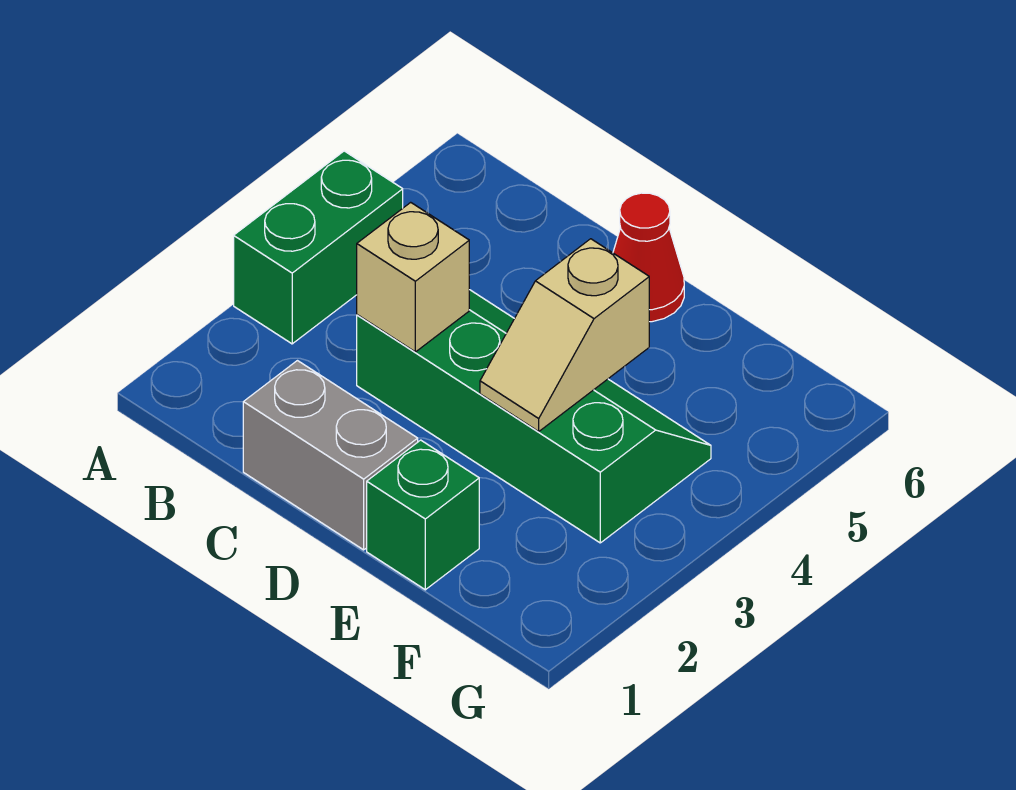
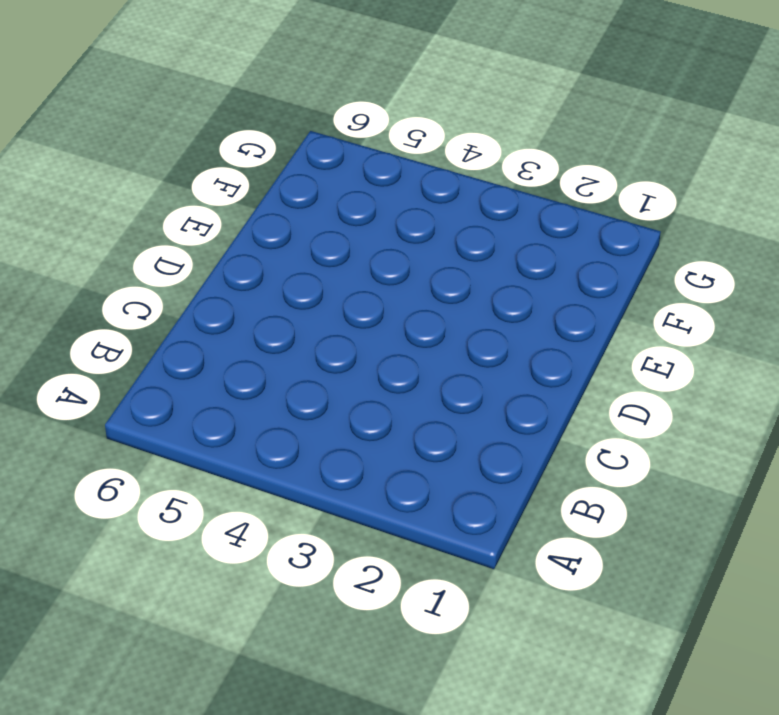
none -> green brick A3:A4 level 1
none -> grey brick C1:D1 level 1

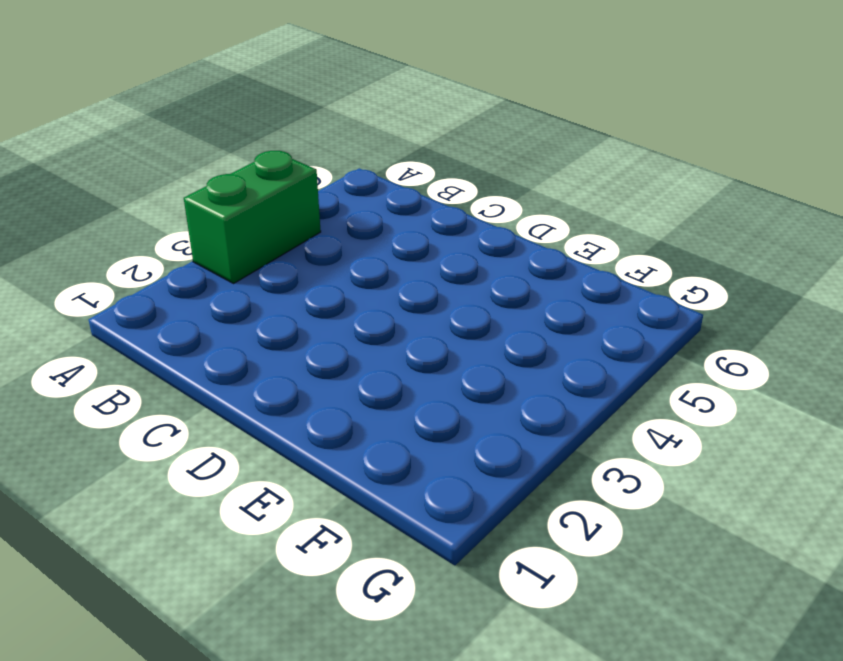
none -> grey brick C1:D1 level 1
none -> green slope C3:F4 level 1 top 3

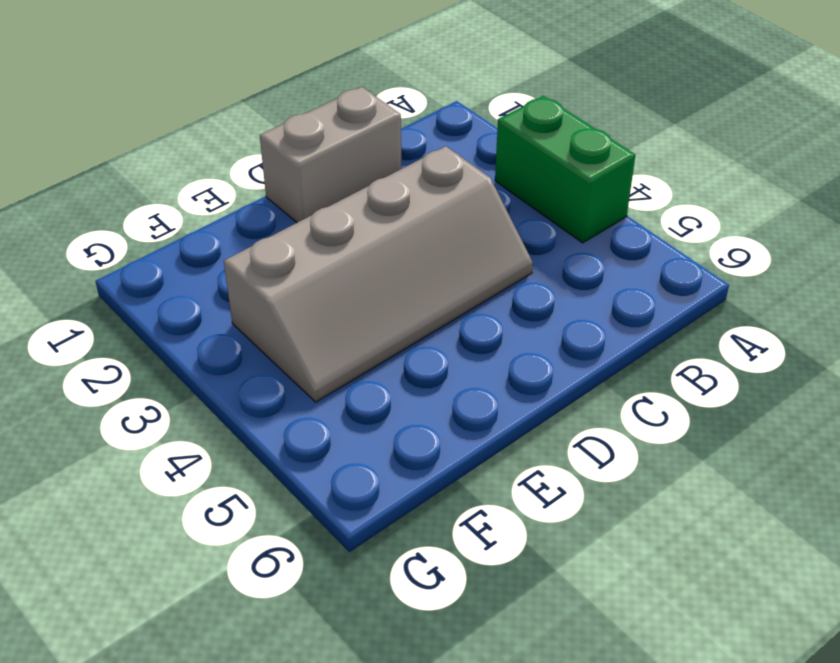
grey slope C3:F4 level 1 top 3 -> green slope C3:F4 level 1 top 3
none -> red cone D6 level 1
none -> green brick E1 level 1

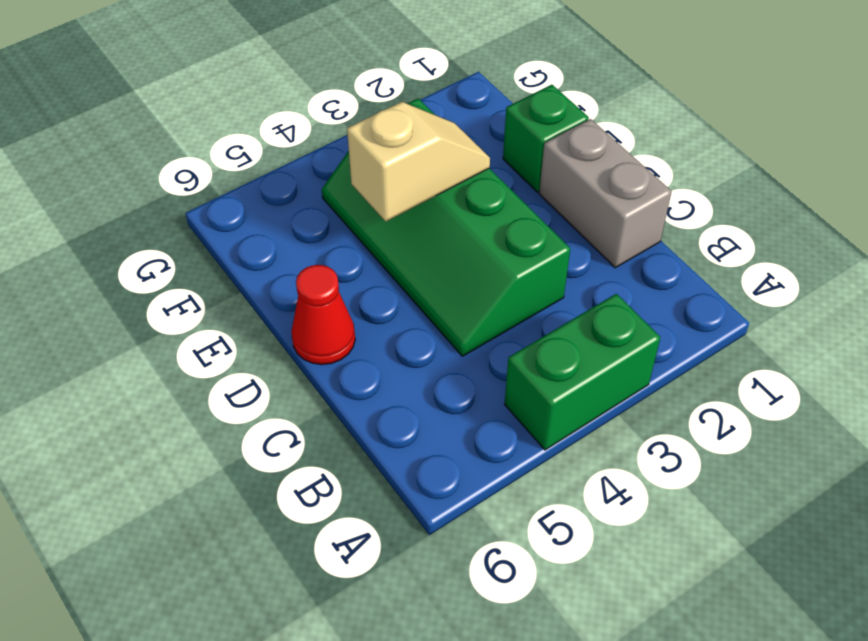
none -> tan brick C3 level 2

